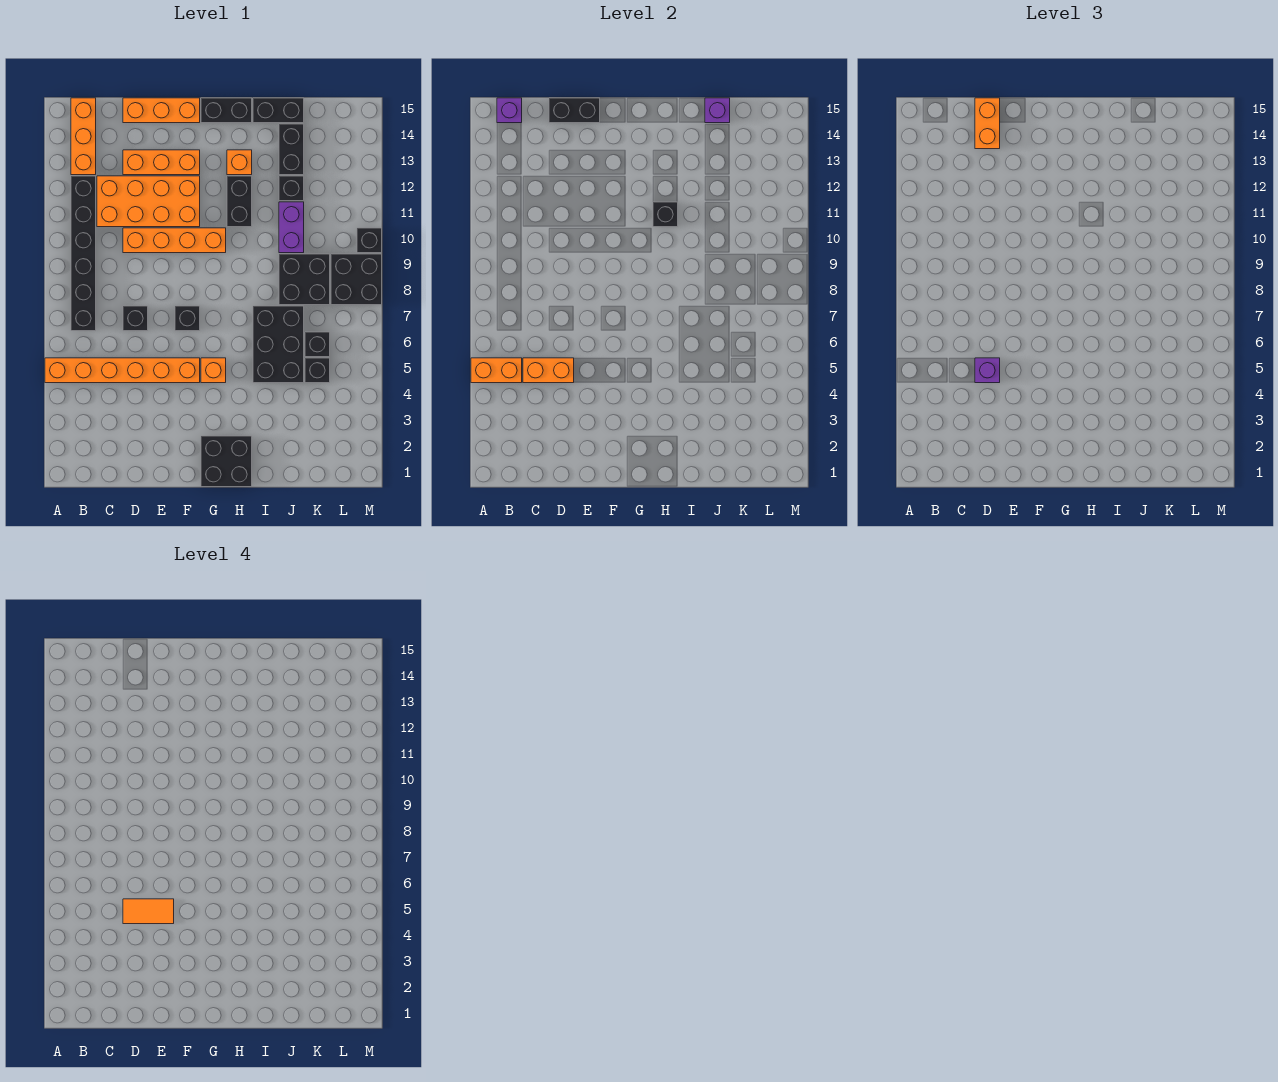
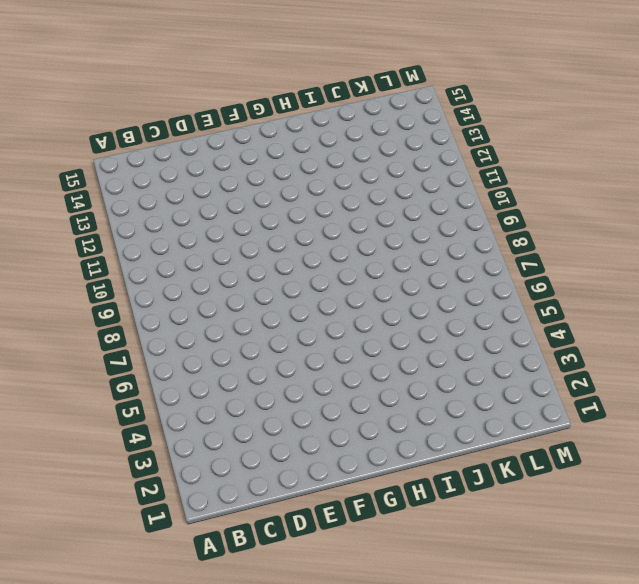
none -> orange brick A5:F5 level 1
none -> black brick B7:B12 level 1
none -> orange brick B13:B15 level 1
none -> orange brick C11:F12 level 1

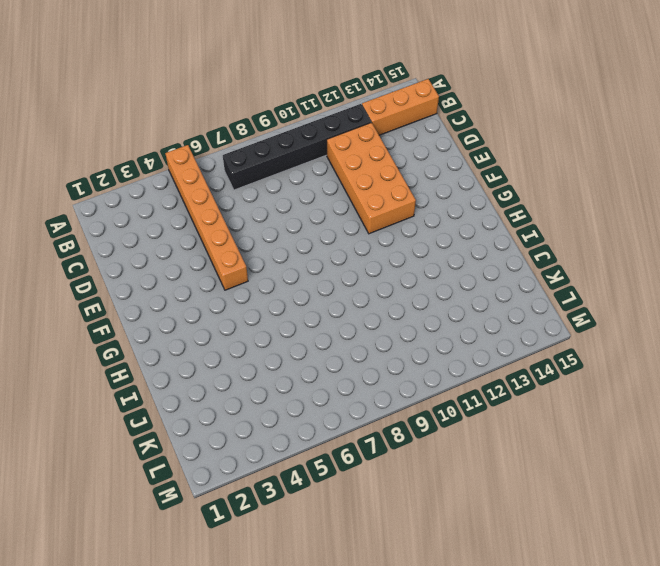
none -> black brick D7 level 1
none -> orange brick D10:G10 level 1
none -> orange brick D13:F13 level 1
none -> orange brick D15:F15 level 1

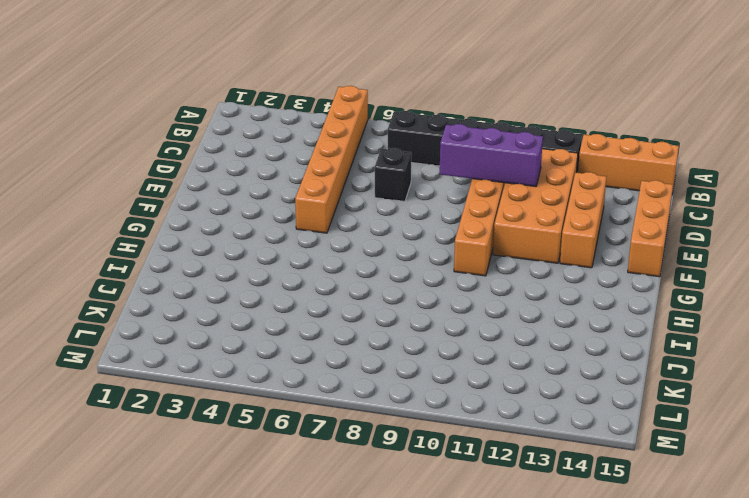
purple brick D9:D11 level 2 -> none
none -> black brick F7 level 1
none -> black brick G1:H2 level 1
none -> orange brick G5 level 1
none -> black brick G15:H15 level 1

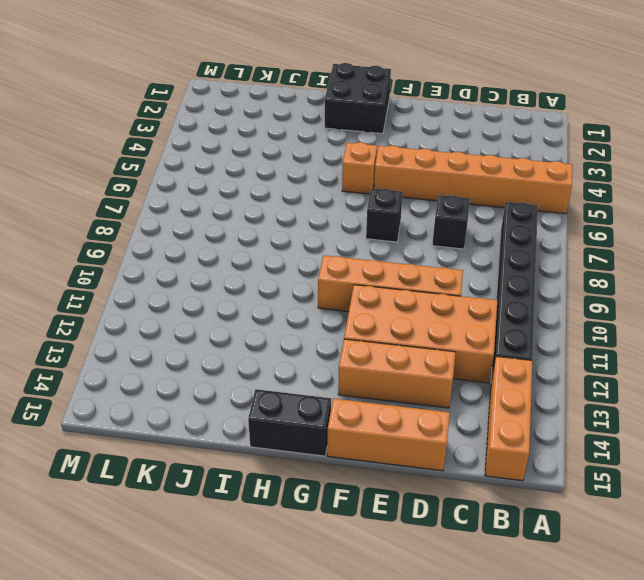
none -> black brick H11:H12 level 1
none -> orange brick H13 level 1
none -> black brick I5:J7 level 1
none -> black brick I15:J15 level 1

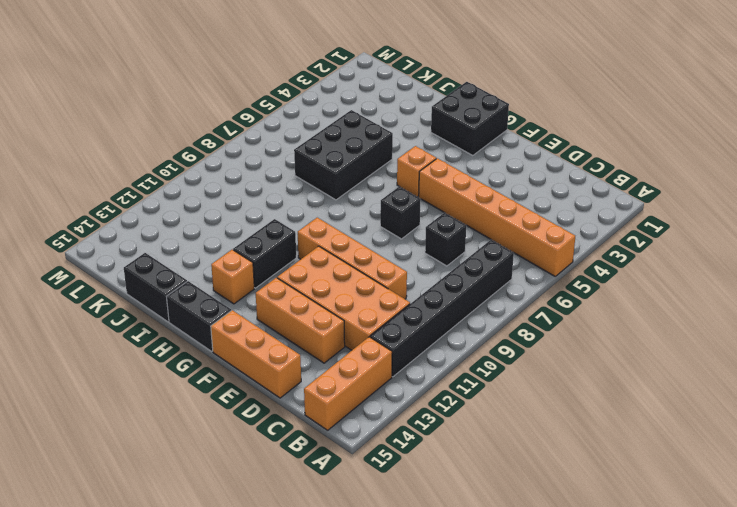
none -> black brick J8:K9 level 1
none -> purple brick J10:J11 level 1
none -> black brick J12 level 1
none -> black brick J13:J14 level 1

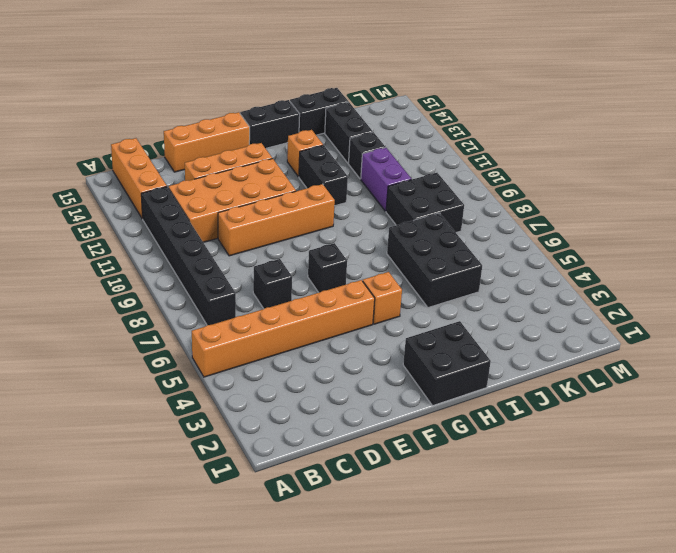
none -> black brick K5 level 1
none -> black brick K6 level 1
none -> black brick L8:M9 level 1
none -> black brick M10 level 1

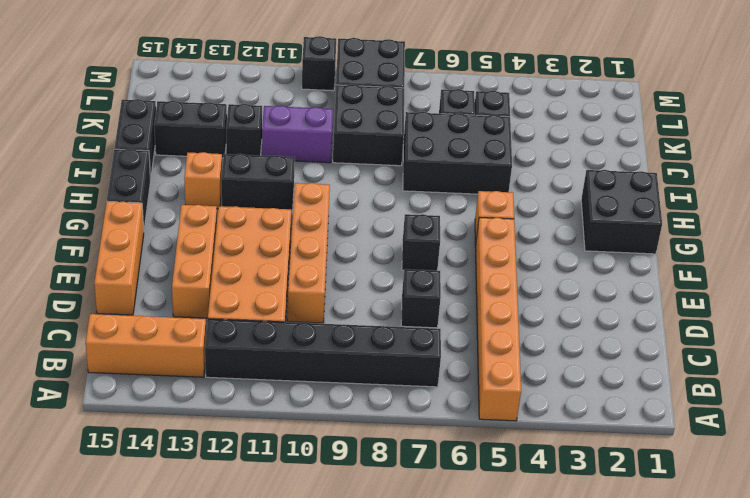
none -> orange brick A5:B5 level 2
none -> purple brick B15 level 2
none -> orange brick C5:D5 level 2
none -> black brick D15:E15 level 2

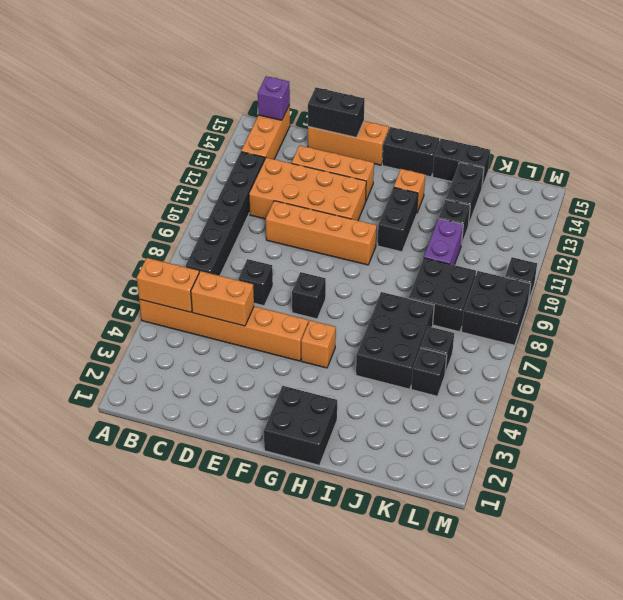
none -> black brick H11 level 2
none -> purple brick J15 level 2
none -> purple brick D5 level 3
none -> orange brick D14:D15 level 3

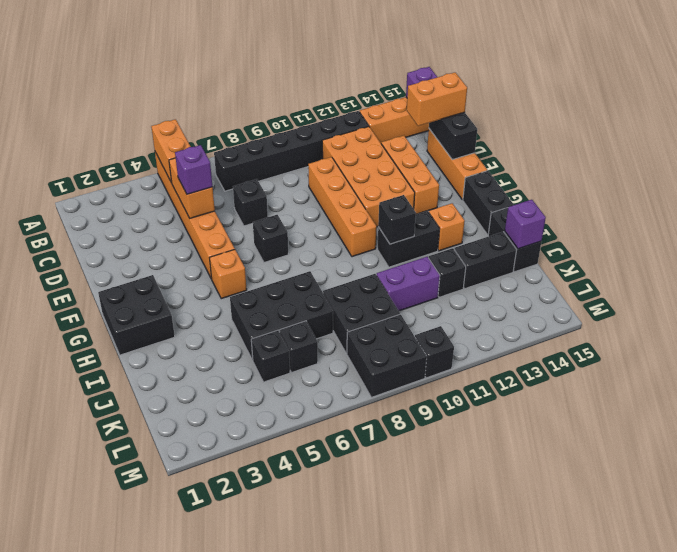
none -> orange tile D5:E5 level 4

